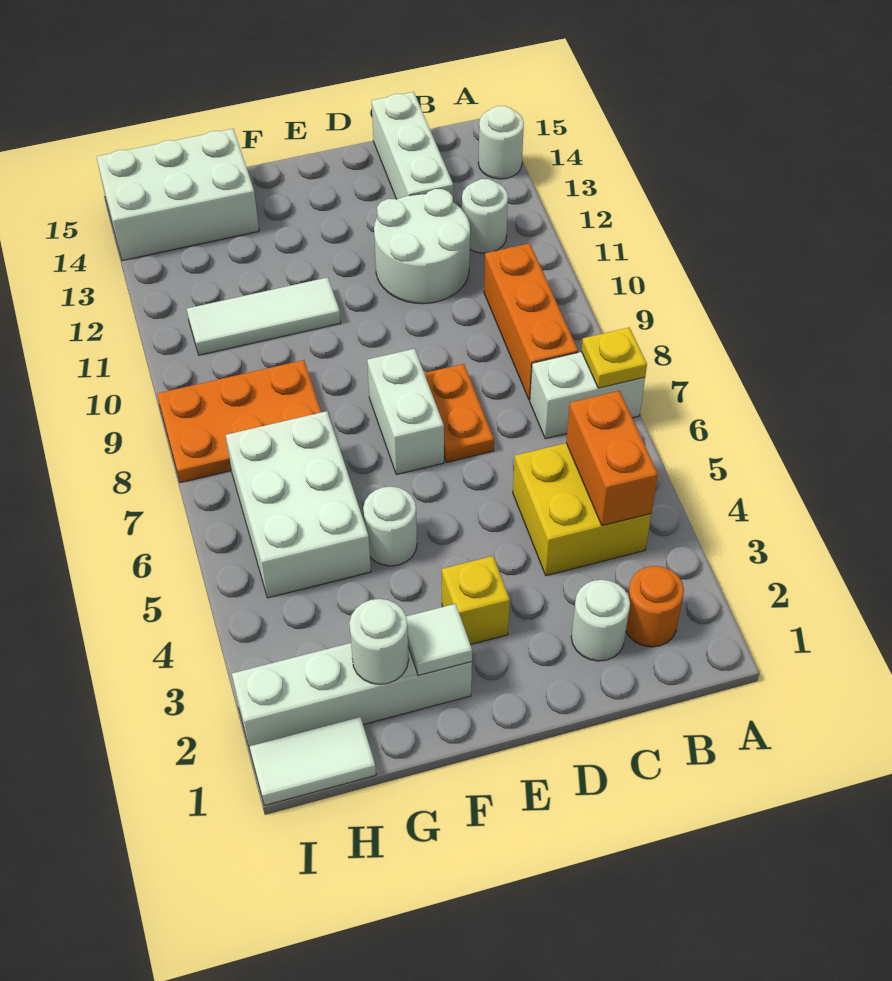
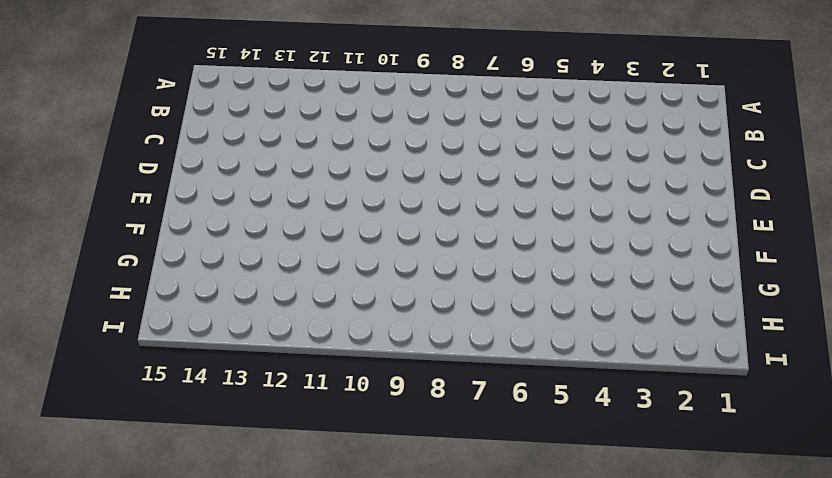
none -> white brick A7:B7 level 1
none -> white round brick A14 level 1
none -> orange round brick B2 level 1

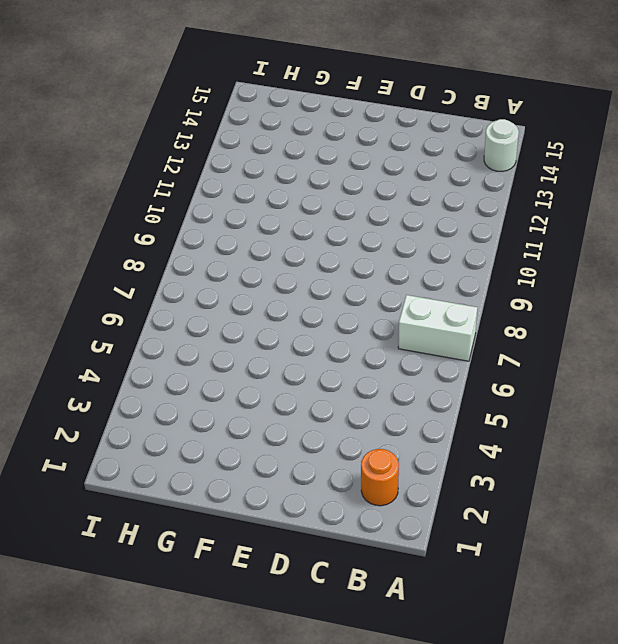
none -> yellow brick B4:C5 level 1
none -> orange brick B8:B10 level 1
none -> white round brick B12 level 1

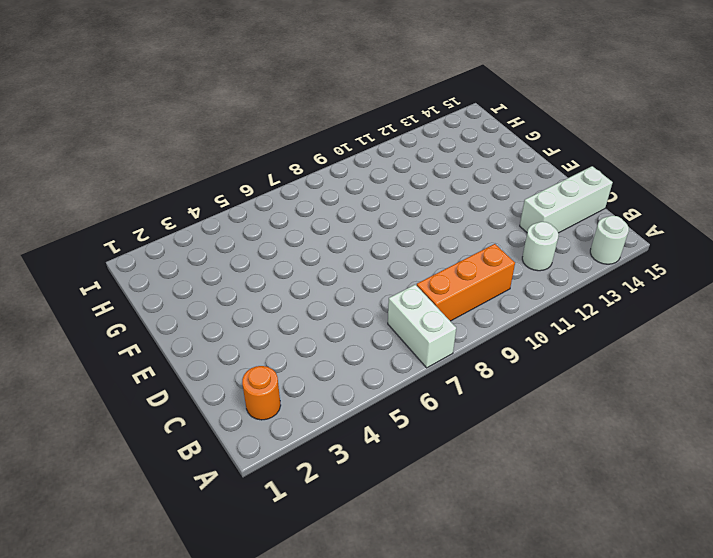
none -> yellow brick B4:C5 level 1
none -> white round brick C2 level 1
none -> white round brick C11:D12 level 1

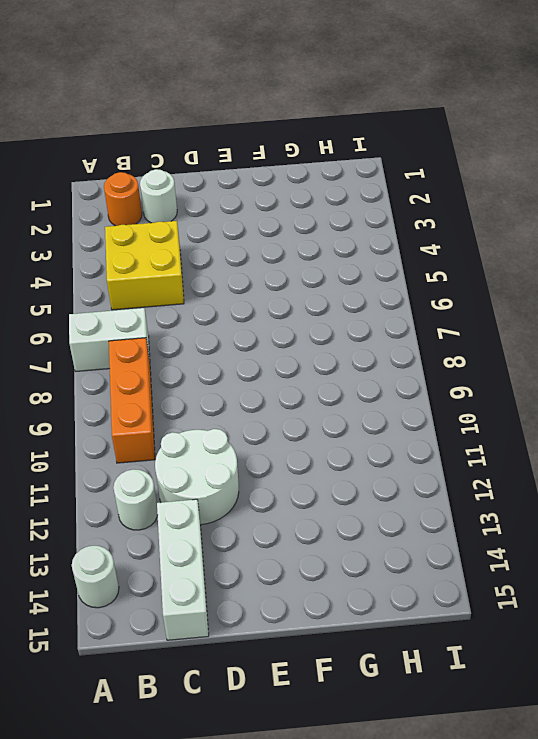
none -> orange plate D7:D8 level 1
none -> yellow brick E3 level 1
none -> white brick E7:E8 level 1

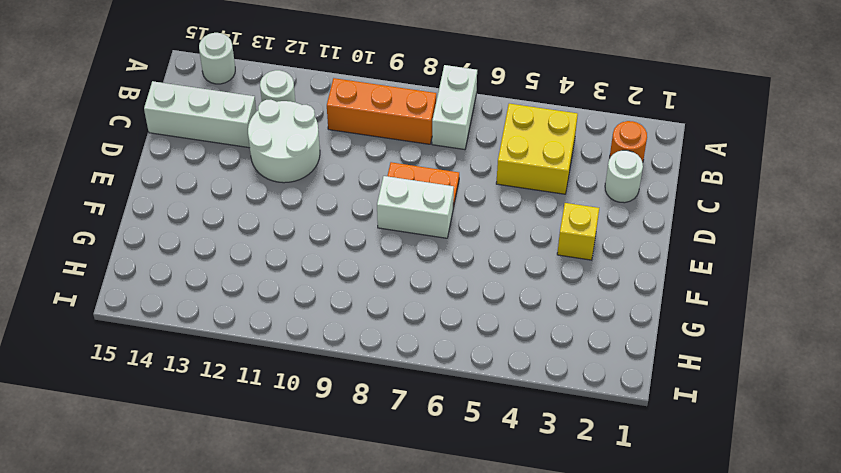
none -> white brick F2:I2 level 1
none -> white round brick F5 level 1
none -> white tile F11:H11 level 1

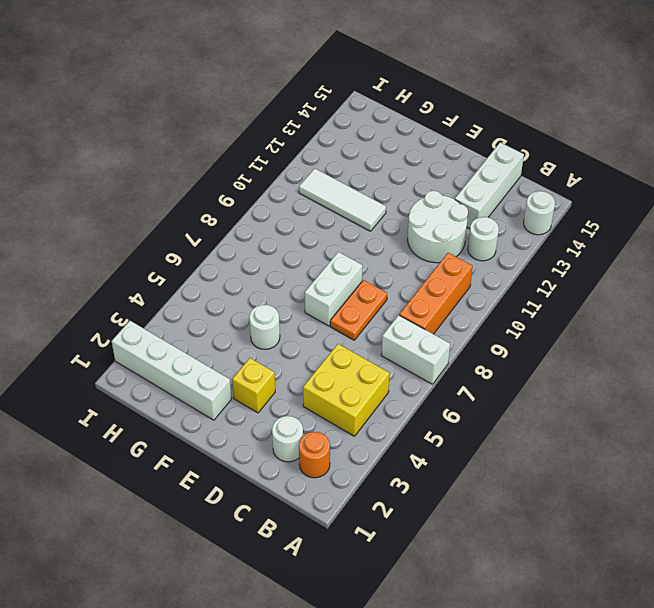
none -> white brick G5:H7 level 1
none -> orange plate G8:I9 level 1
none -> white brick G14:I15 level 1

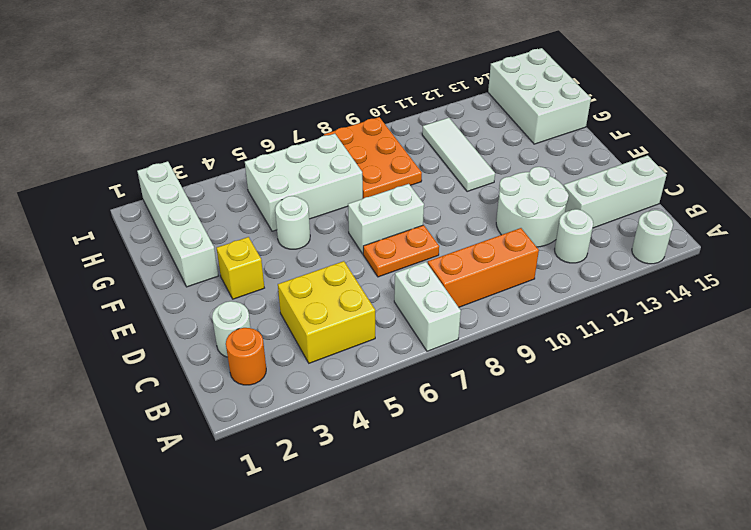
none -> white tile H1:I1 level 1
none -> yellow plate A7 level 2
none -> orange brick B4:B5 level 2

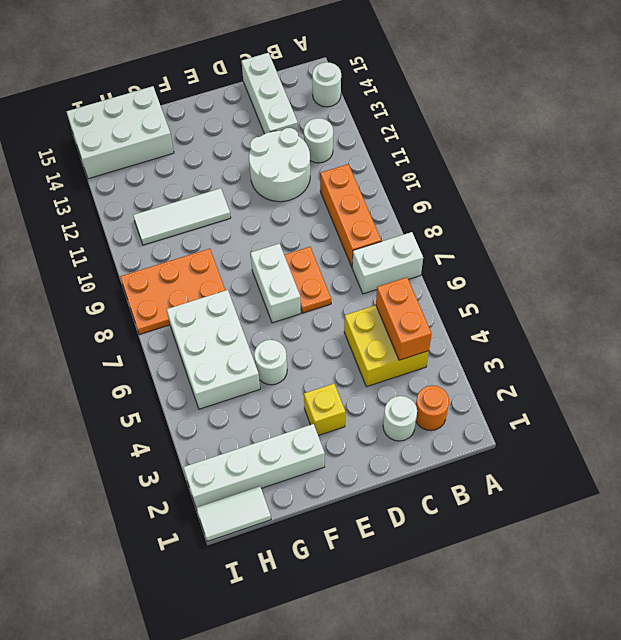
none -> yellow plate A7 level 2
none -> white tile F2 level 2
none -> white round brick G2 level 2

